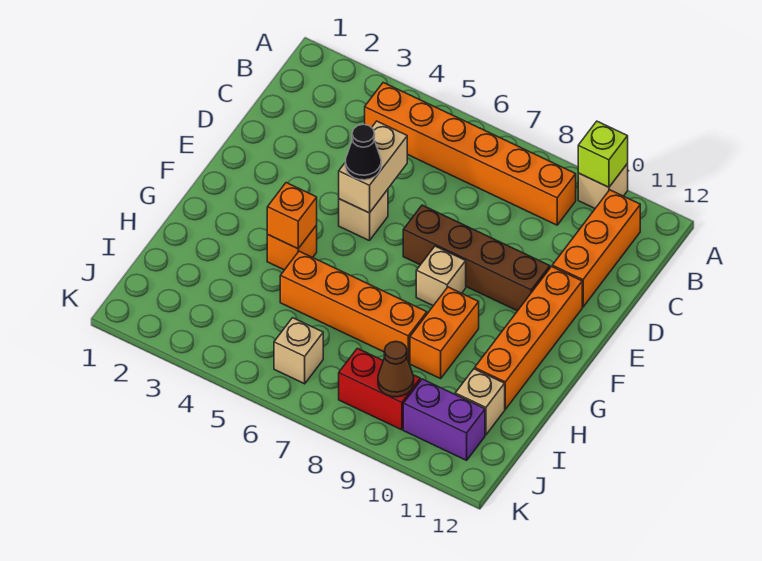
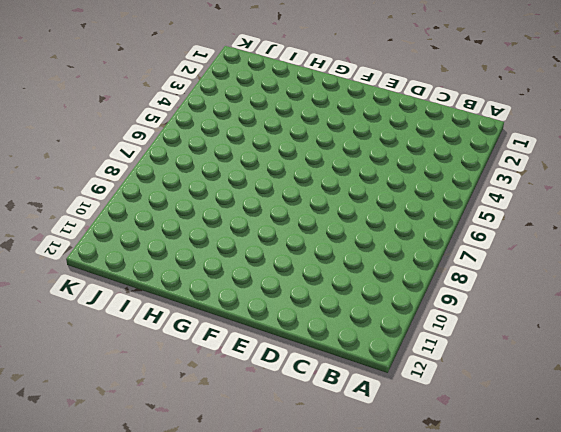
none -> tan brick A10 level 1
none -> orange brick B4:B9 level 1
none -> orange brick B11:D11 level 1

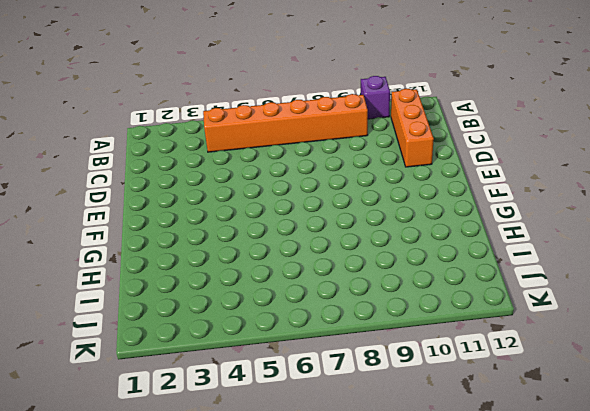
purple brick A10 level 1 -> tan brick A10 level 1
none -> tan brick E5 level 1
none -> brown brick E7:E10 level 1
none -> orange brick E11:H11 level 1

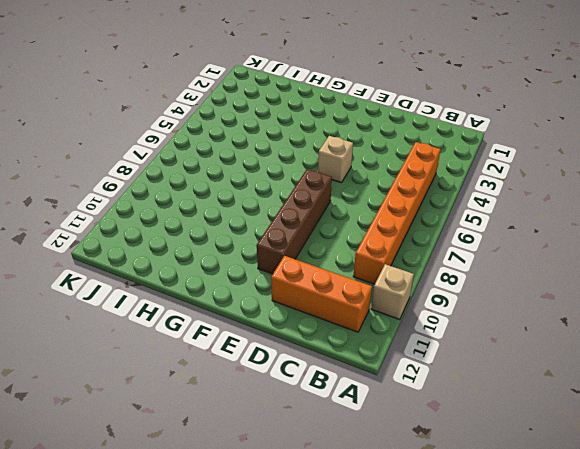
none -> orange brick E11:H11 level 1
none -> tan brick F8 level 1
none -> orange brick G4 level 1

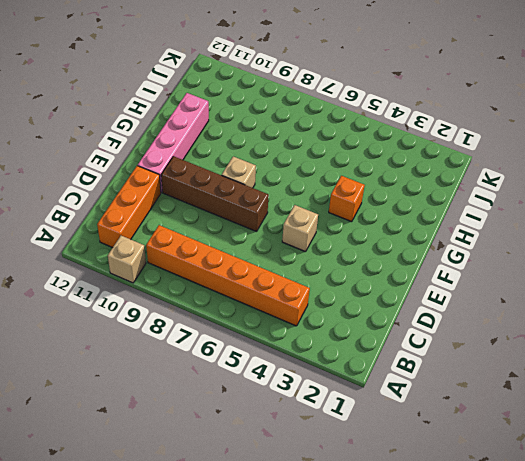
pink brick E11:H11 level 1 -> orange brick E11:H11 level 1
none -> orange brick G9:H9 level 1
none -> orange brick H5:H8 level 1
none -> tan brick I11 level 1

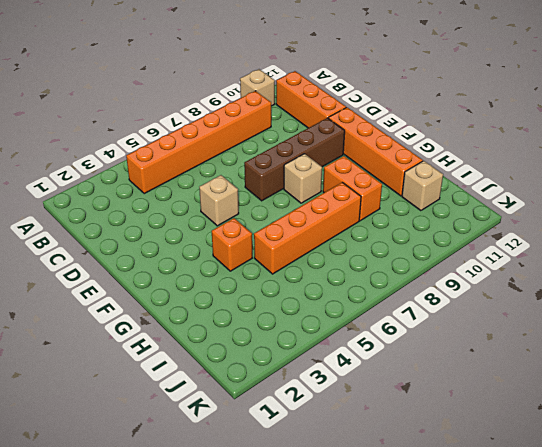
none -> tan brick J6 level 1
none -> red brick J8:J9 level 1
none -> purple brick J10:J11 level 1

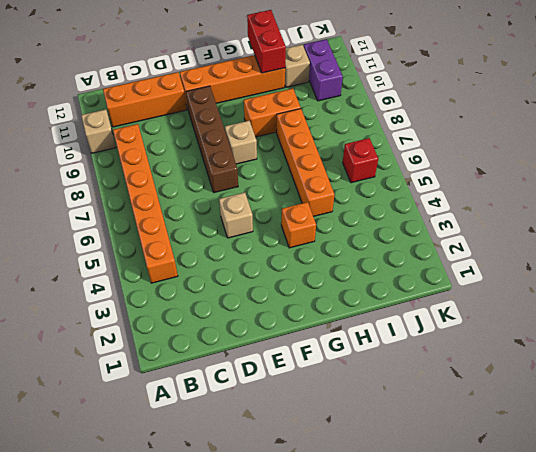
red brick H11:H12 level 2 -> red brick J8:J9 level 1
red brick J6 level 1 -> tan brick J6 level 1
none -> lime brick A10 level 2
none -> tan brick D5:E5 level 2
none -> orange brick G4 level 2

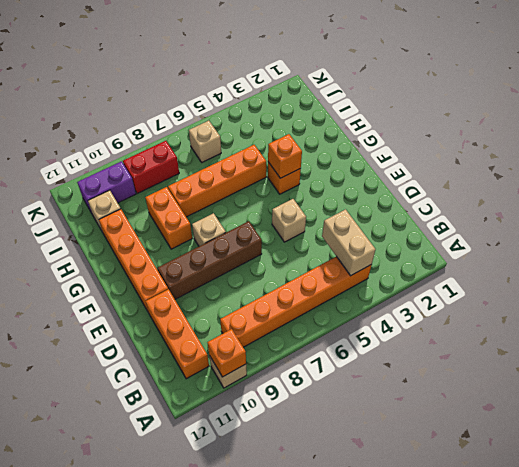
orange brick A10 level 2 -> lime brick A10 level 2
tan brick B4:C4 level 2 -> tan brick D5:E5 level 2
none -> brown cone J9 level 2
none -> black cone E5 level 3

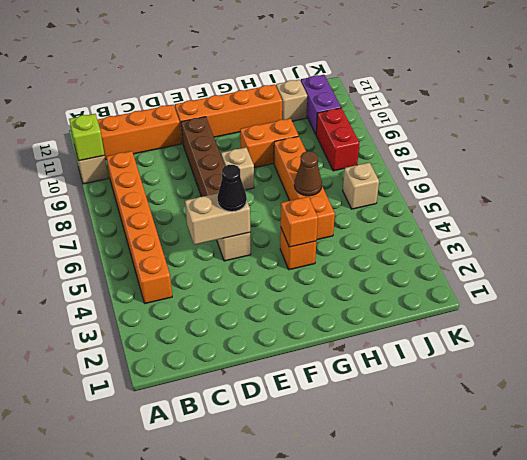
brown cone H6 level 2 -> brown cone J9 level 2

